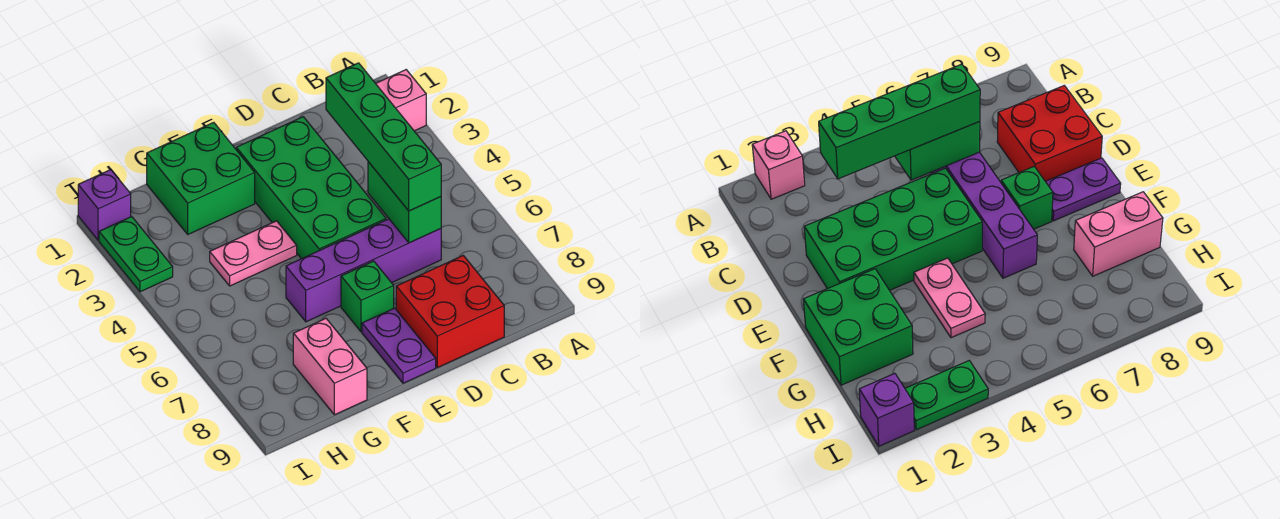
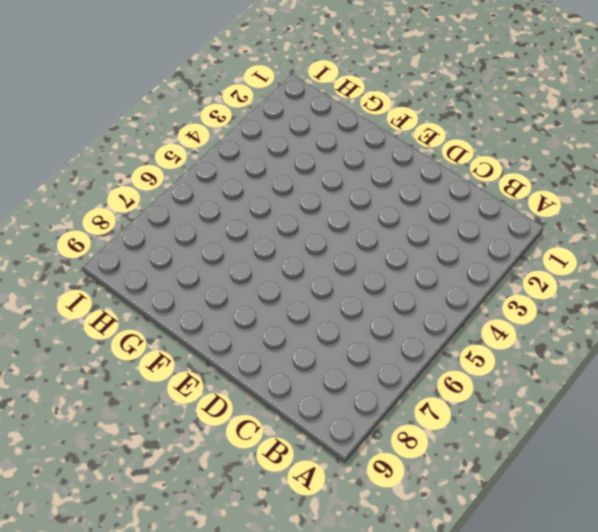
none -> pink brick A2 level 1
none -> purple brick C6:F6 level 1
none -> red brick C8:D9 level 1

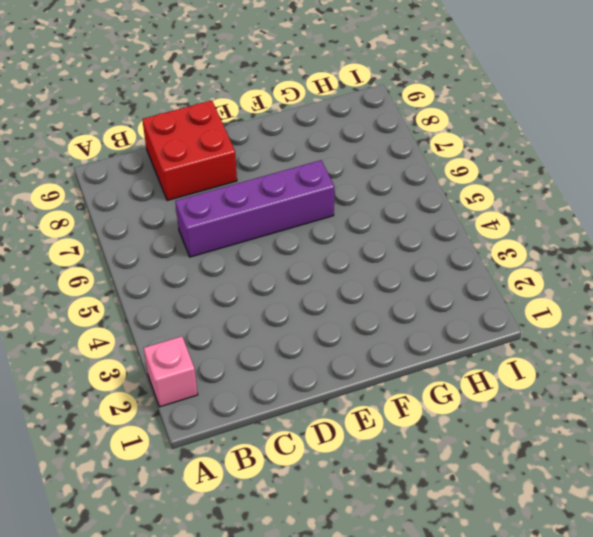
none -> green brick D2:E5 level 1
none -> green brick E7 level 1
none -> purple plate E8:E9 level 1

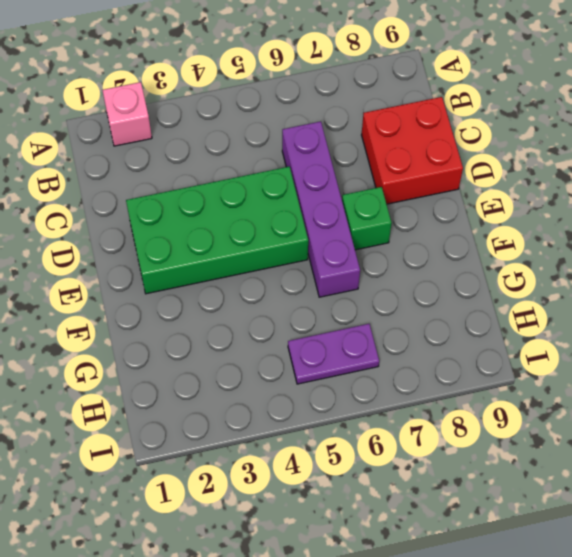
purple plate H5:H6 level 1 -> purple plate E8:E9 level 1
none -> green brick F1:G2 level 1
none -> pink plate F4:G4 level 1
none -> pink brick G8:G9 level 1

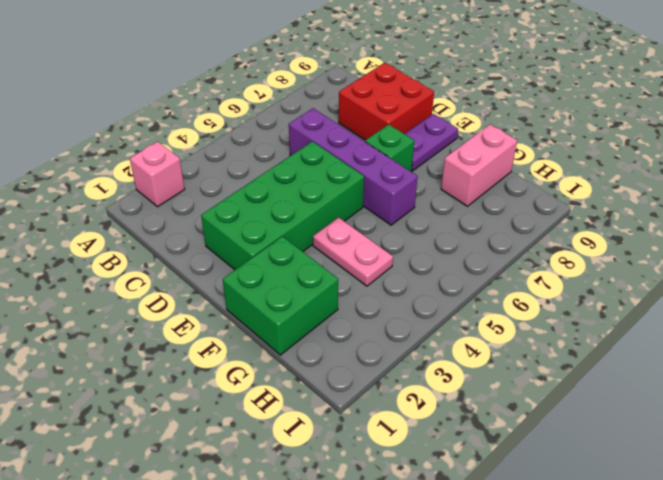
none -> purple brick I1 level 1
none -> green plate I2:I3 level 1
none -> green brick C5:C6 level 2

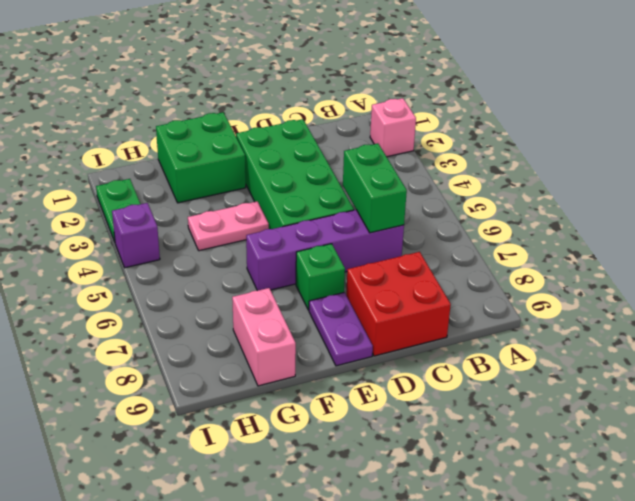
purple brick I4 level 1 -> purple brick I1 level 1
none -> green brick C3:C6 level 3

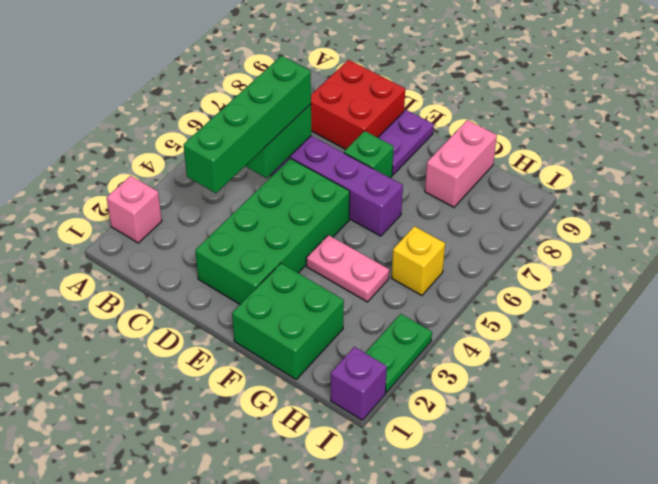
yellow brick H5 level 1 -> none

